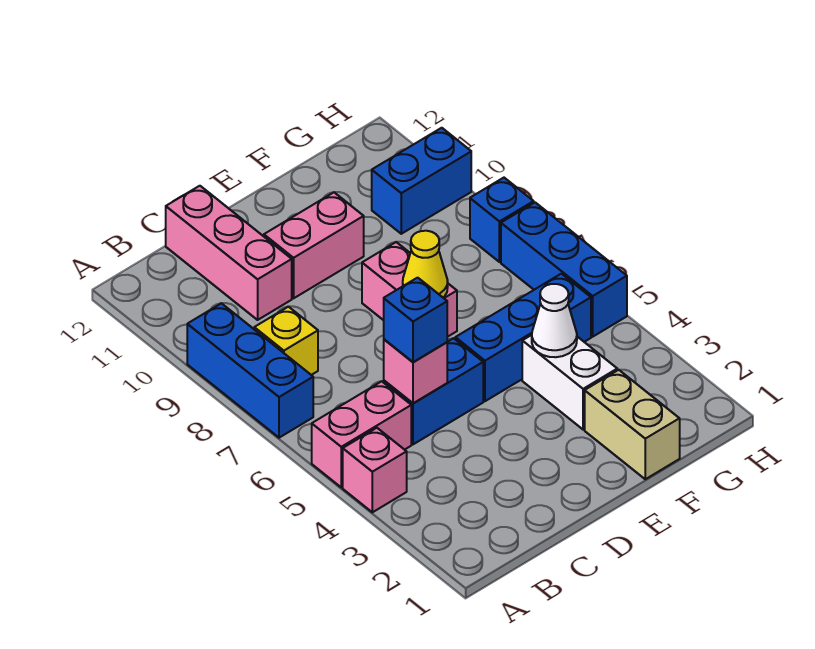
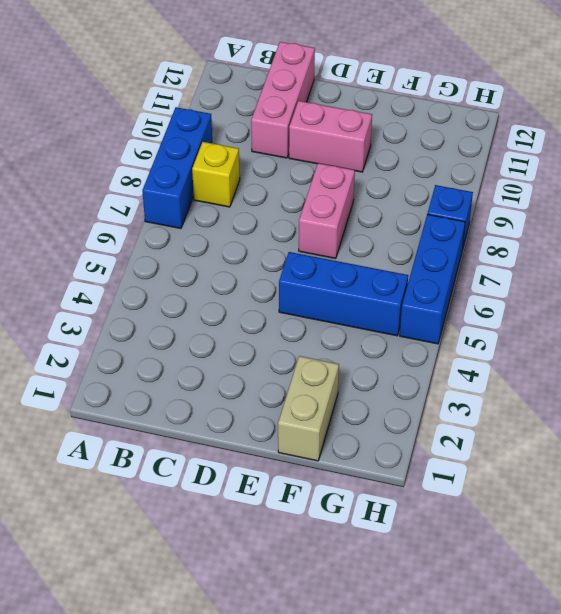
none -> pink brick A4 level 1
none -> pink brick A5:B5 level 1
none -> blue brick C5:D5 level 1

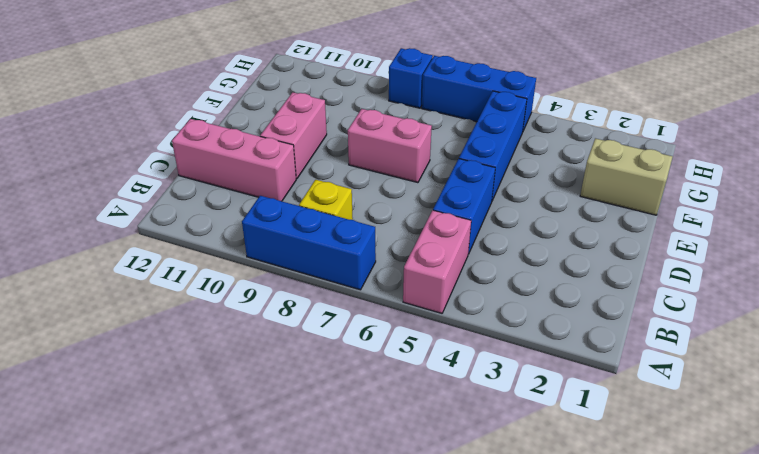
none -> pink brick A4 level 1
none -> white brick F3:F4 level 1
none -> blue brick G10:H10 level 1

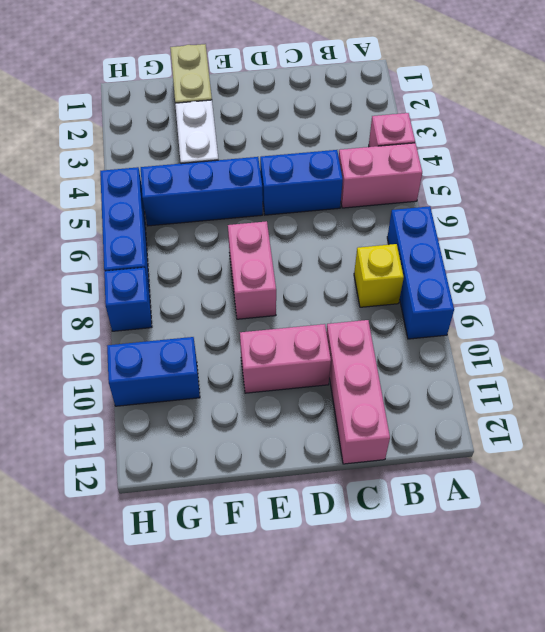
none -> pink brick C5 level 2
none -> yellow cone E7 level 2
none -> white cone F4 level 2

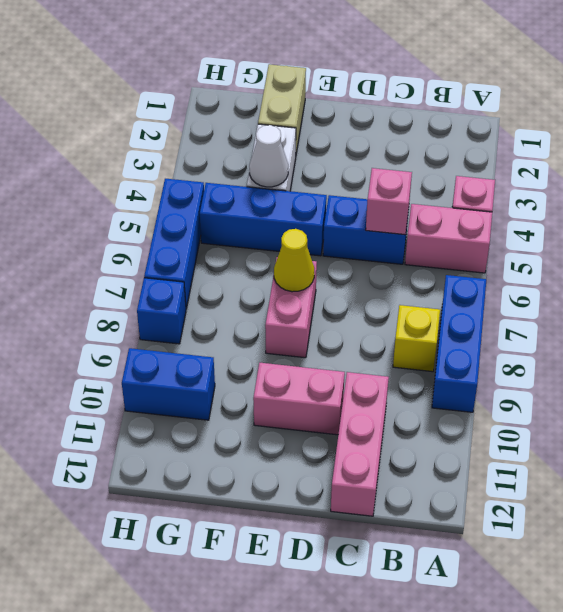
none -> blue brick C5 level 3

